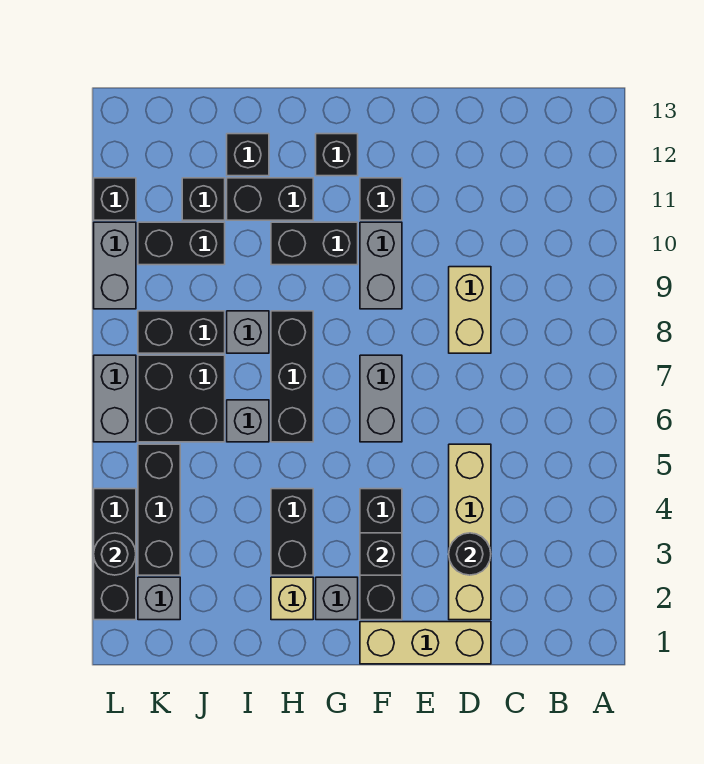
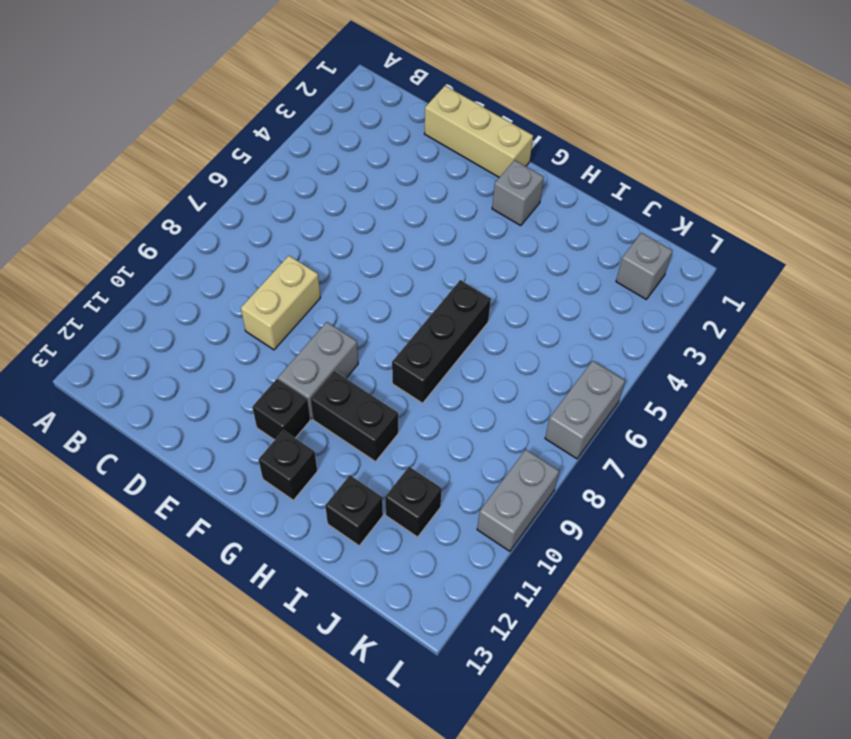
none -> tan brick D2:D5 level 1
none -> black brick F2:F4 level 1
none -> grey brick F6:F7 level 1
none -> tan brick H2 level 1

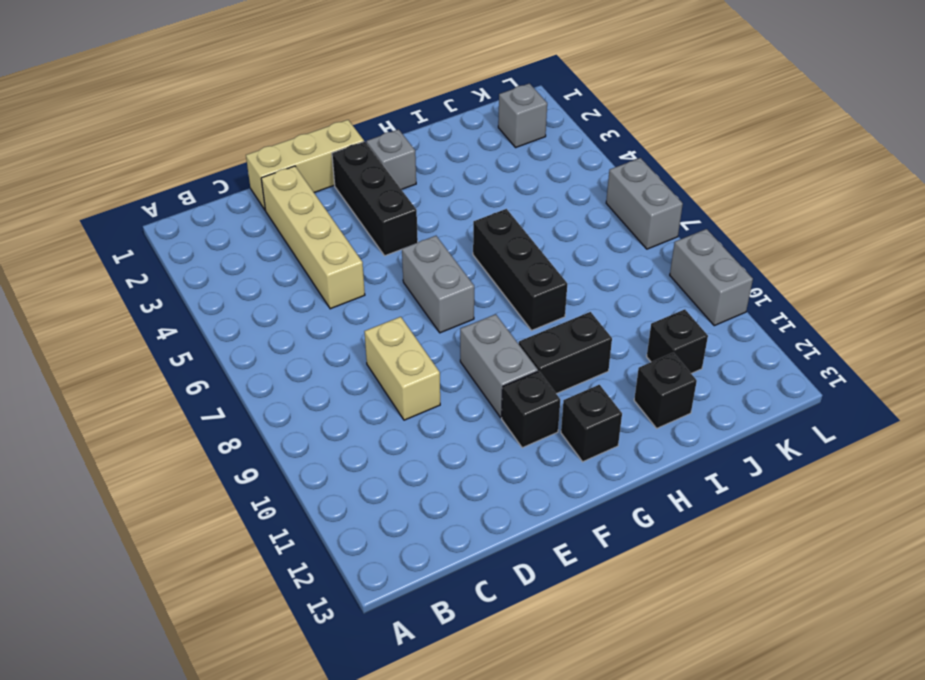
none -> tan brick H2 level 1
none -> black brick H3:H4 level 1
none -> black brick H11:I11 level 1
none -> grey brick I6 level 1

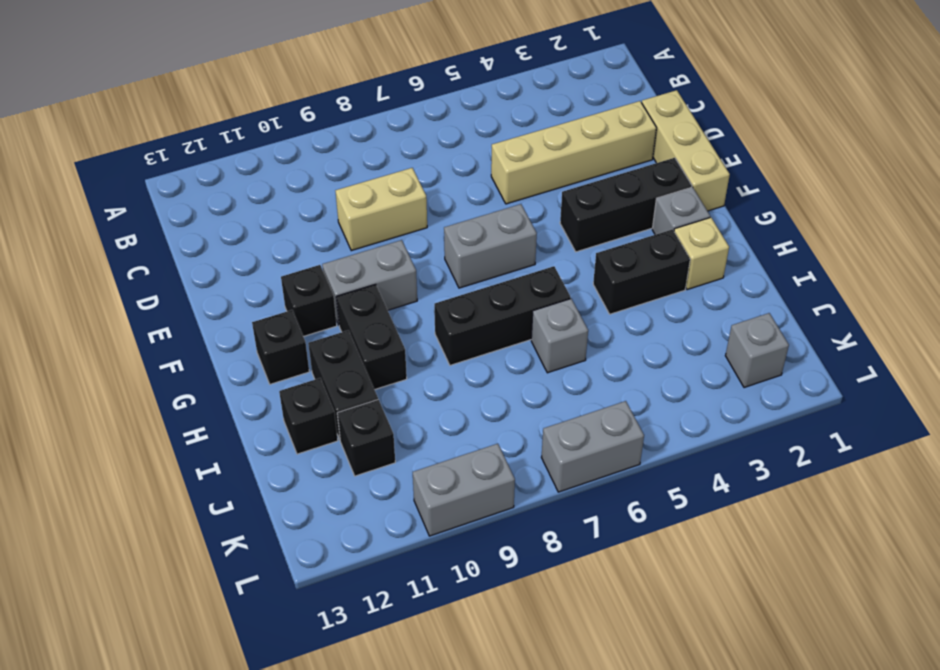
none -> grey brick I8 level 1
none -> black brick J6:K7 level 1
none -> black brick J8:K8 level 1
none -> black brick J10:K10 level 1

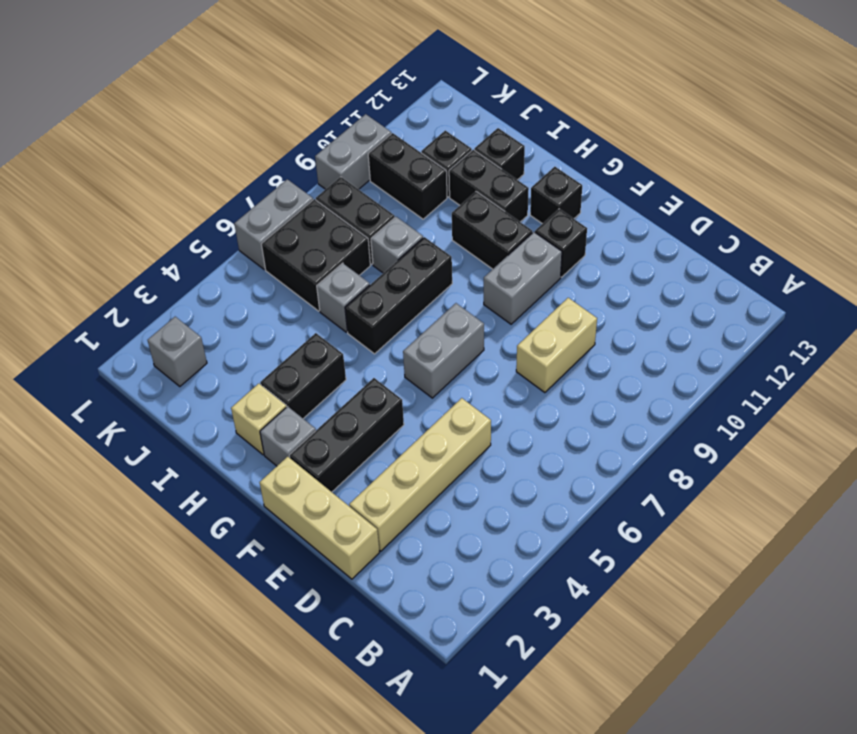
none -> black brick K3:K5 level 1
none -> black brick L2:L4 level 1
none -> black brick L11 level 1
none -> black round brick D3 level 2

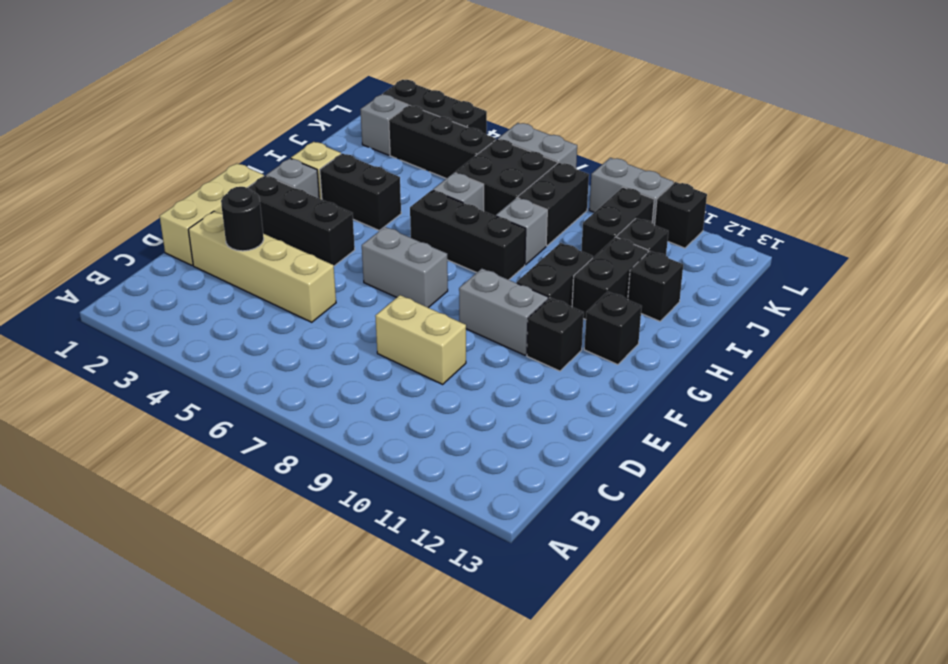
none -> black brick F3 level 2
none -> black round brick L3 level 2

